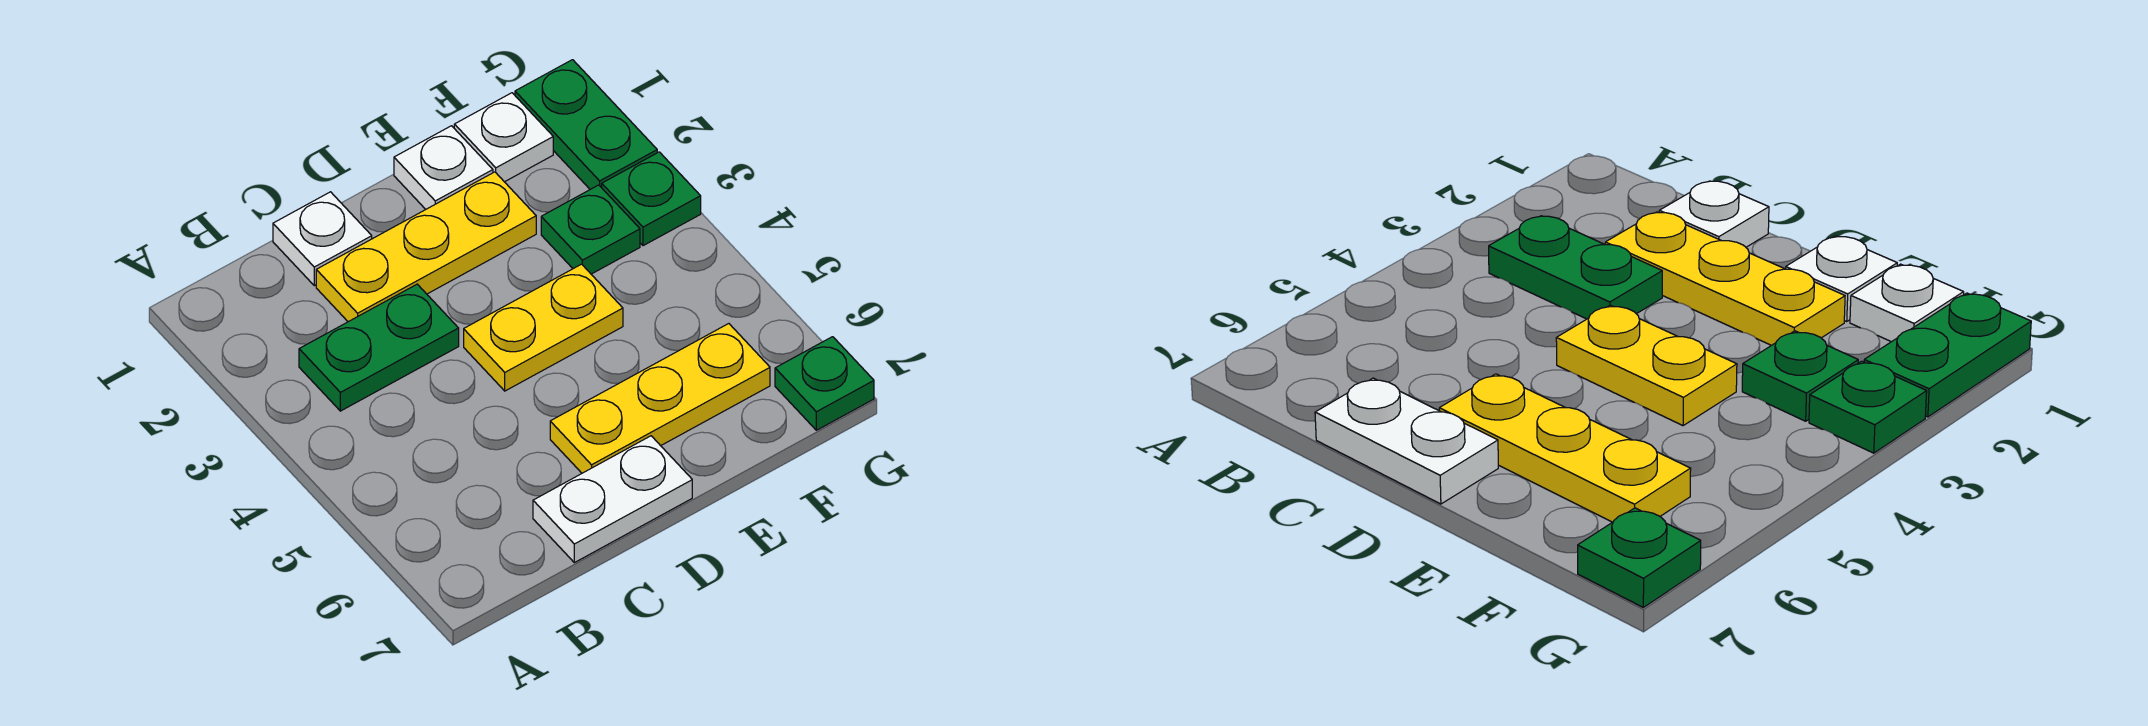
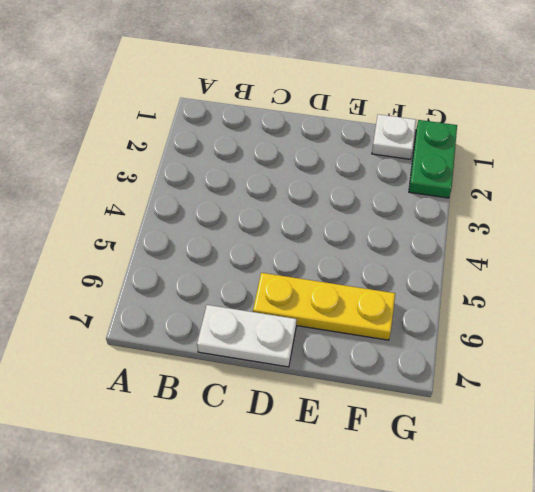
none -> green plate B3:C3 level 1
none -> white plate C1 level 1
none -> yellow plate C2:E2 level 1

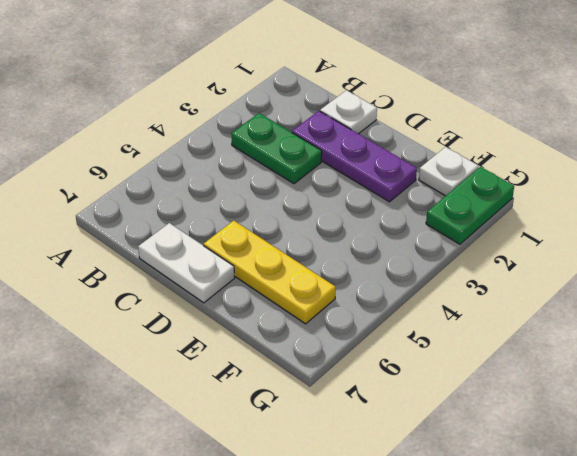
purple plate C2:E2 level 1 -> yellow plate C2:E2 level 1
none -> yellow plate D4:E4 level 1
none -> white plate E1 level 1
none -> green plate F3 level 1

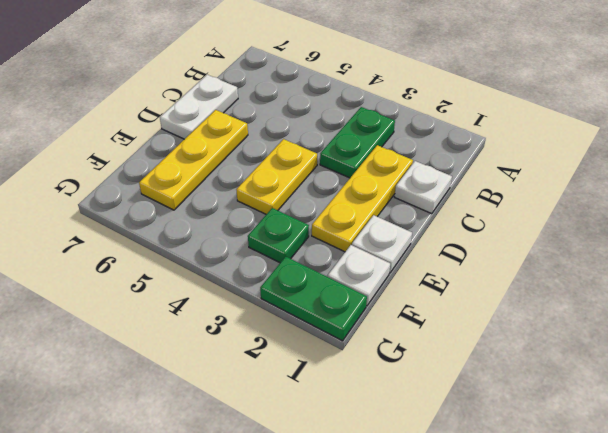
none -> green plate G3 level 1
none -> green plate G7 level 1

